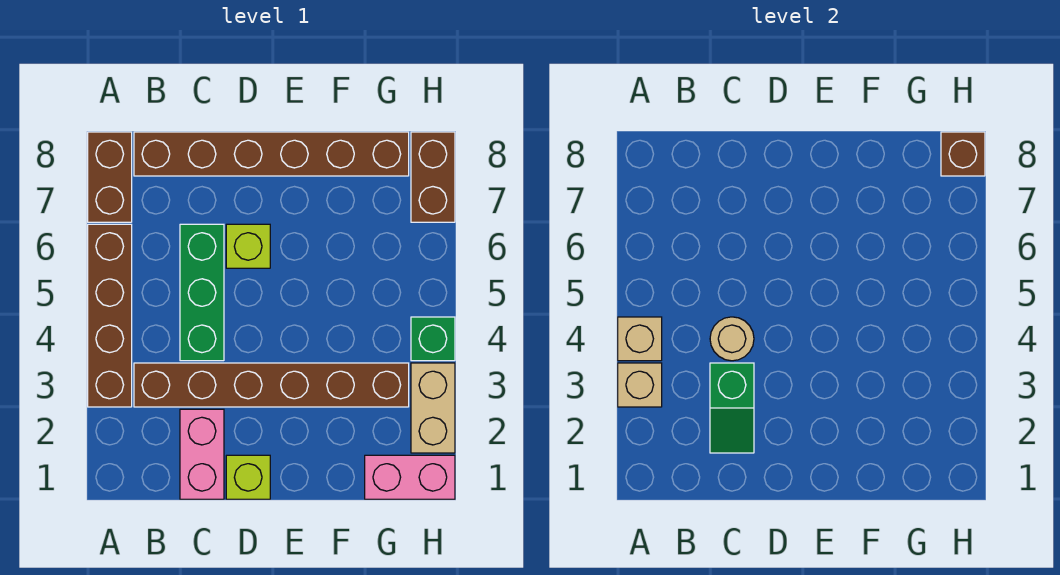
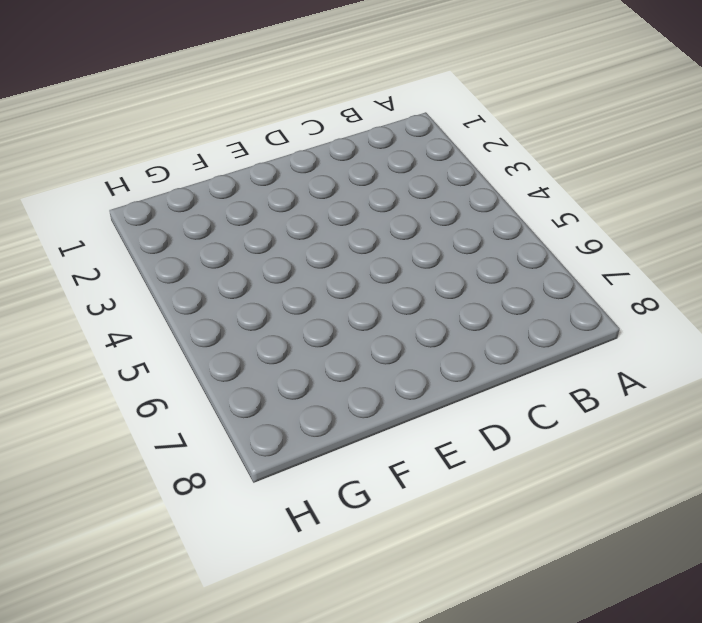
none -> brown brick A3:A6 level 1
none -> brown brick A7:A8 level 1
none -> brown brick B3:G3 level 1

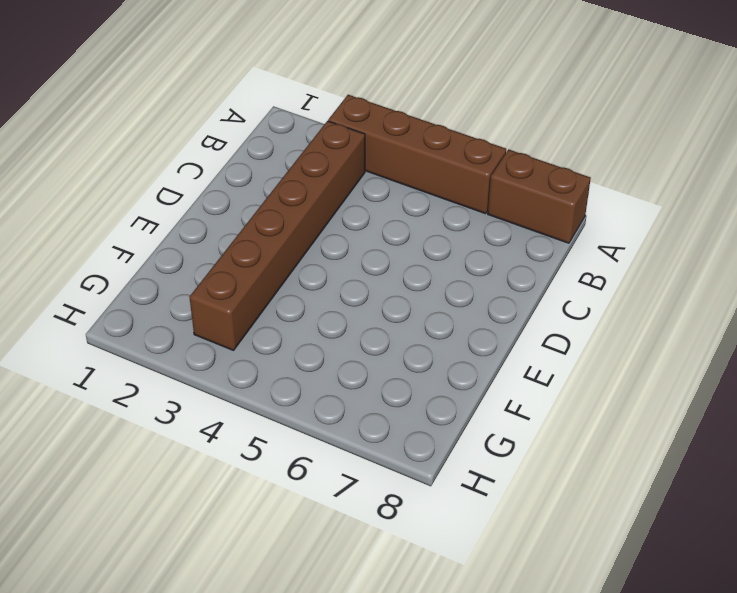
none -> brown brick B8:G8 level 1
none -> pink brick C1:C2 level 1
none -> green brick C4:C6 level 1

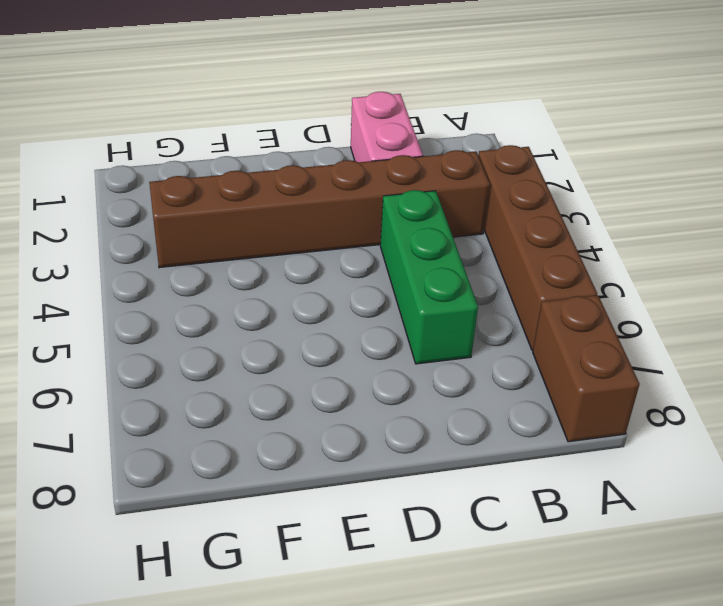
none -> brown brick B8:G8 level 1
none -> lime brick D1 level 1
none -> lime brick D6 level 1

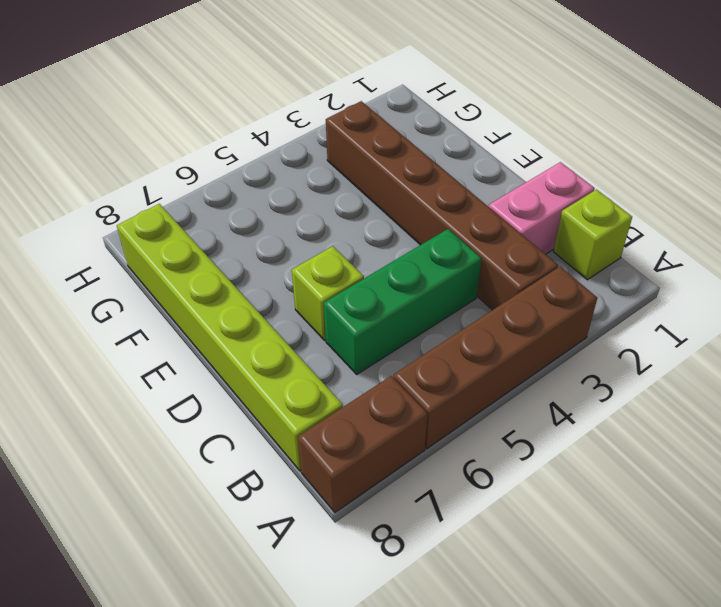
lime brick B1 level 1 -> lime brick D1 level 1
lime brick B8:G8 level 1 -> brown brick B8:G8 level 1
none -> pink brick G1:H1 level 1
none -> tan brick H2:H3 level 1
none -> green brick H4 level 1

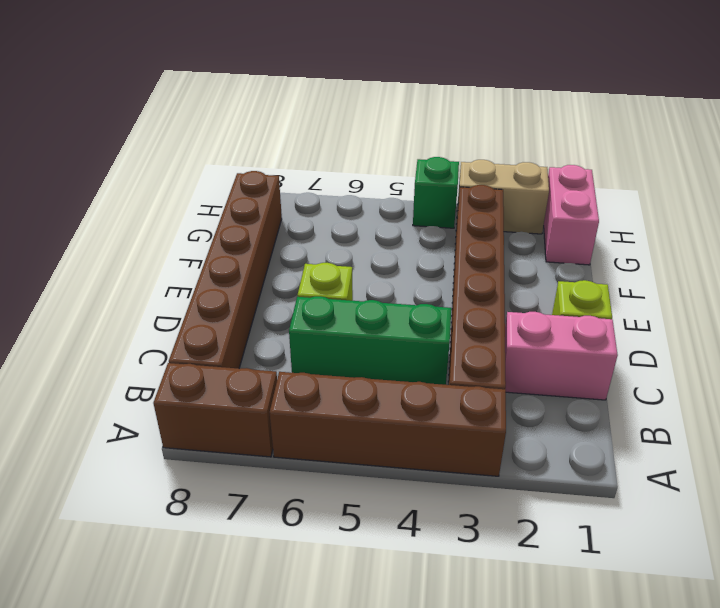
none -> brown brick H7:H8 level 1
none -> tan brick A3 level 2
none -> tan brick A4 level 2

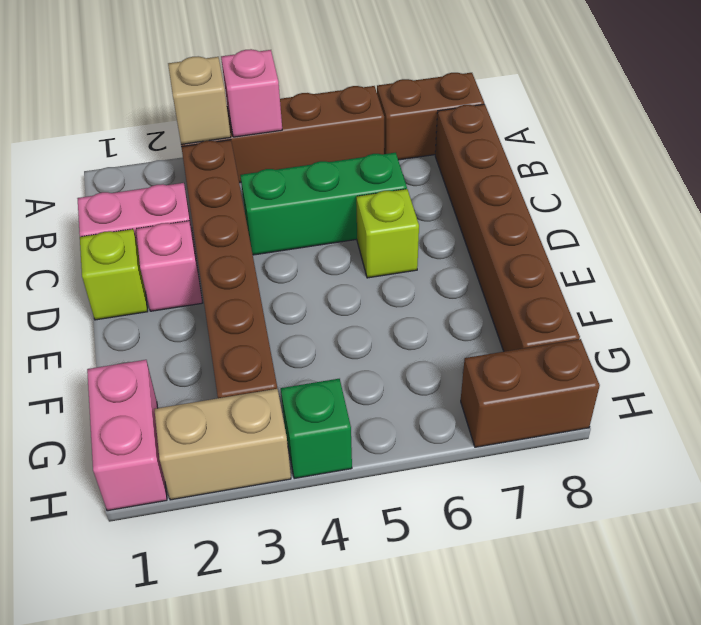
pink brick A4 level 2 -> tan brick A4 level 2
pink brick D2 level 1 -> none
none -> green slope C2:C3 level 2 top 3
none -> tan round brick C4 level 2
none -> brown brick H8 level 2

